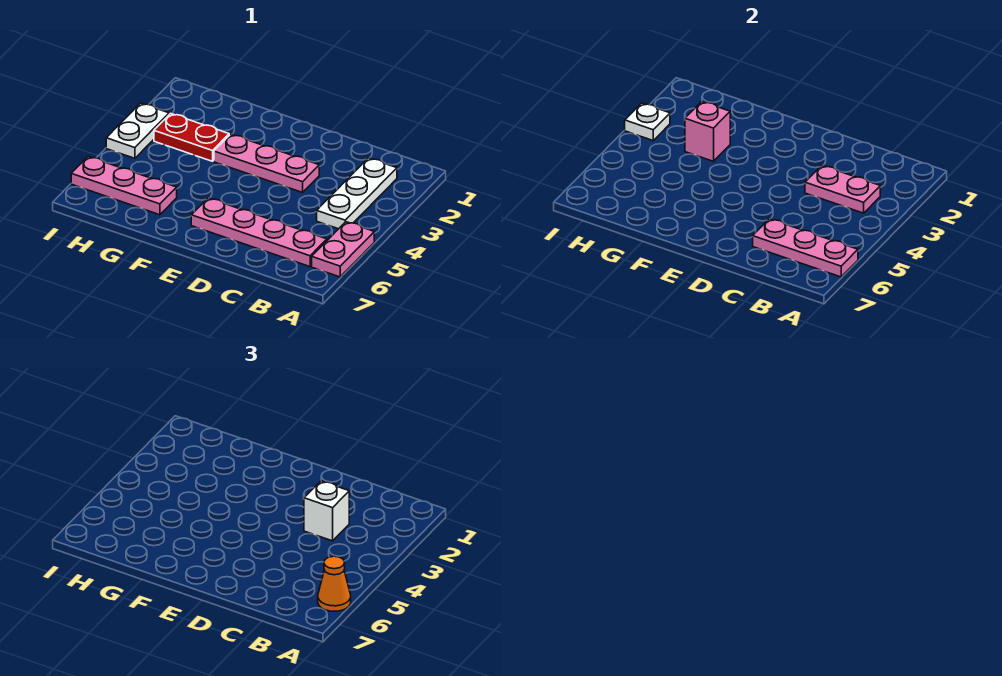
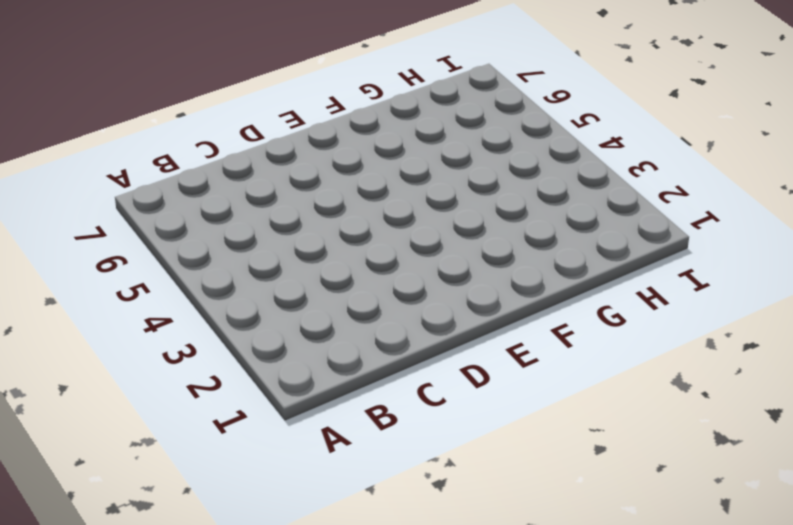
none -> pink plate A5:A6 level 1
none -> white plate B2:B4 level 1
none -> pink plate B6:E6 level 1

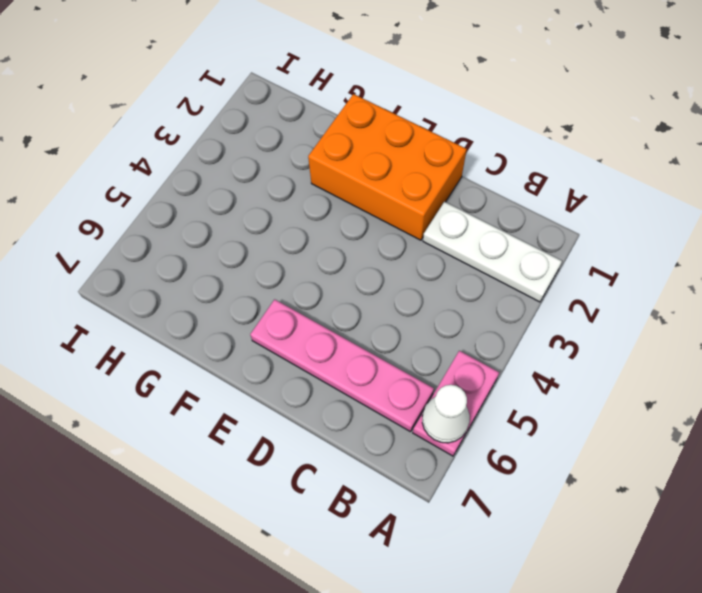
white plate A2:C2 level 1 -> white plate B2:B4 level 1
white cone A6 level 2 -> pink plate A6:C6 level 2
orange brick D1:F2 level 1 -> none
none -> pink plate D3:F3 level 1
none -> red plate G3:H3 level 1
none -> pink plate G6:I6 level 1

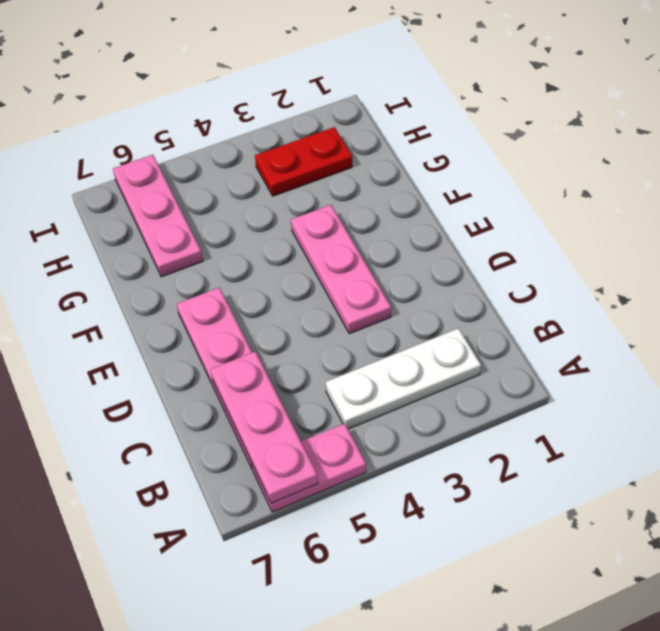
red plate H2:H3 level 1 -> red plate G3:H3 level 1
none -> white plate I3:I4 level 1
none -> pink plate B3:C3 level 2
none -> pink brick G3 level 2

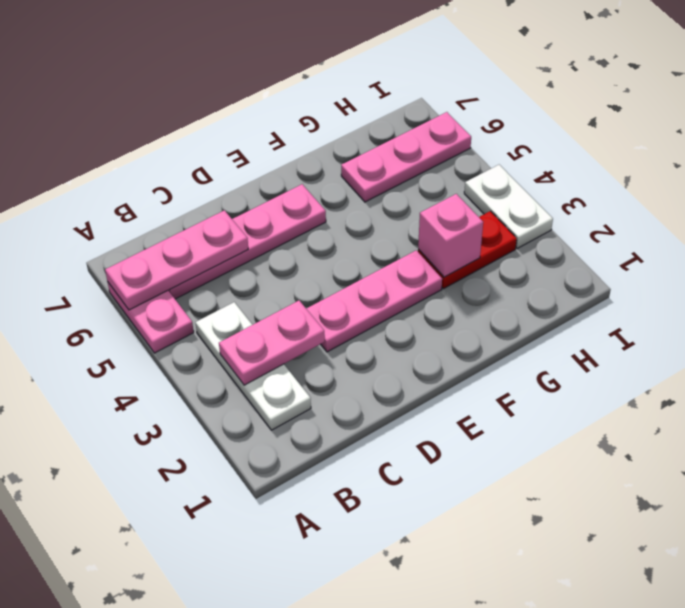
none -> white plate I3 level 2
none -> orange cone A6 level 3
none -> white brick C3 level 3

